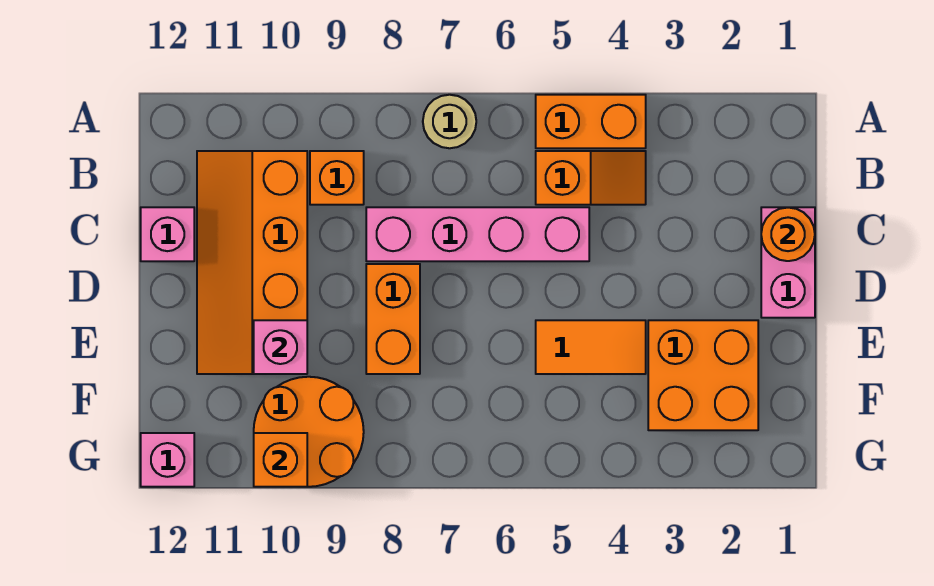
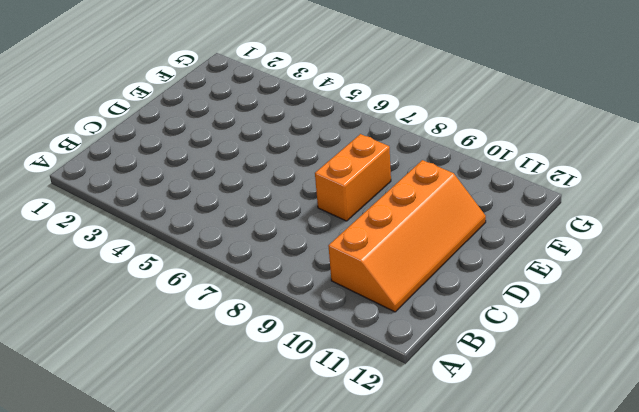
none -> orange brick A4:A5 level 1
none -> tan round brick A7 level 1
none -> orange slope B4:B5 level 1 top 5

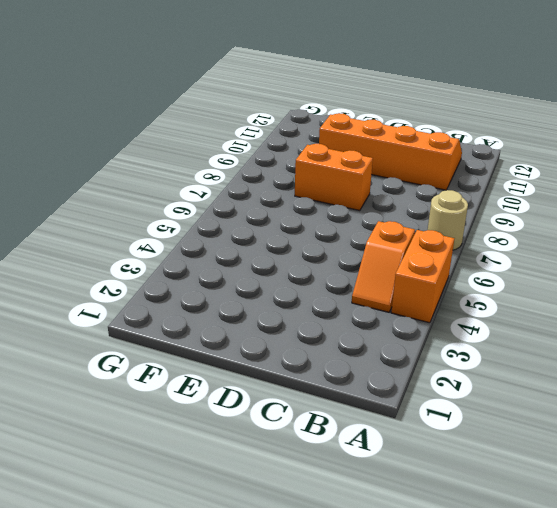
none -> orange brick B9 level 1
none -> pink brick C1:D1 level 1
none -> pink brick C5:C8 level 1

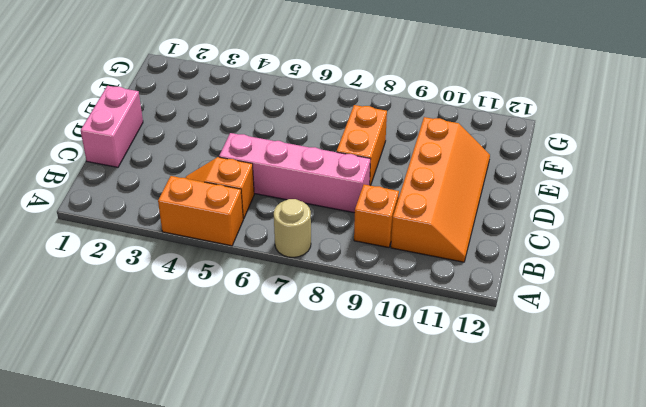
none -> pink brick C12 level 1
none -> orange brick E2:F3 level 1
none -> orange tile E4:E5 level 1

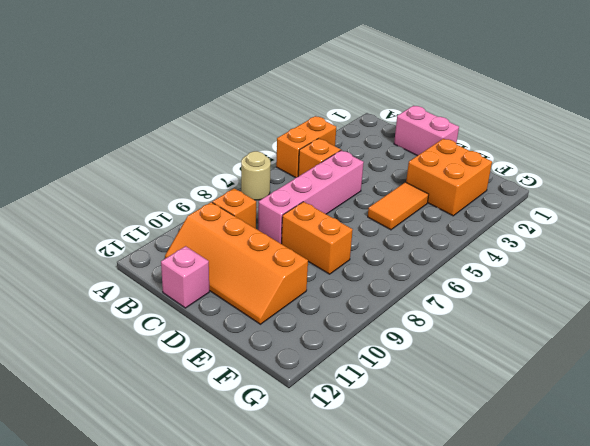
none -> orange round brick F9:G10 level 1
none -> pink brick G12 level 1
none -> orange round brick C1 level 2

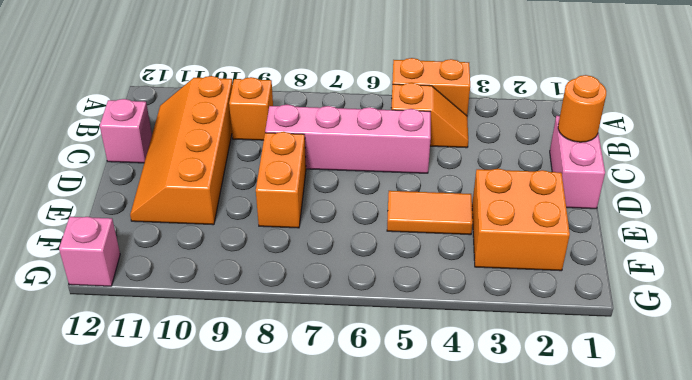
none -> tan round brick A7 level 1
none -> orange round brick F9:G10 level 1
none -> pink brick E10 level 2

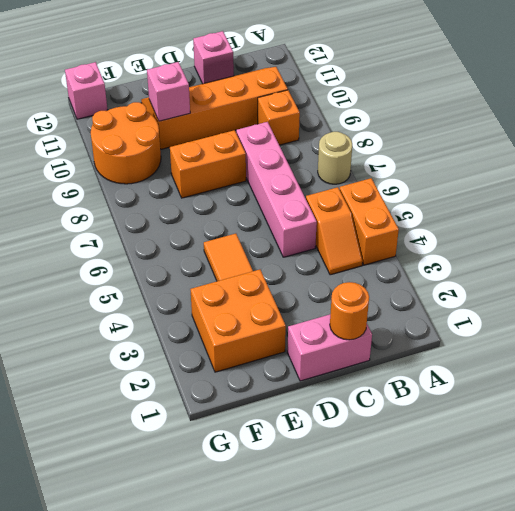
none -> orange brick G10 level 2

